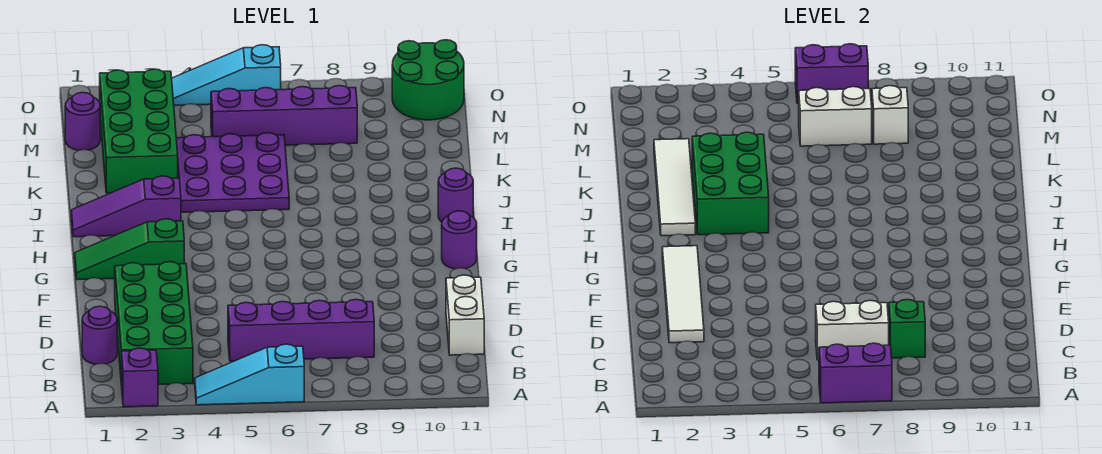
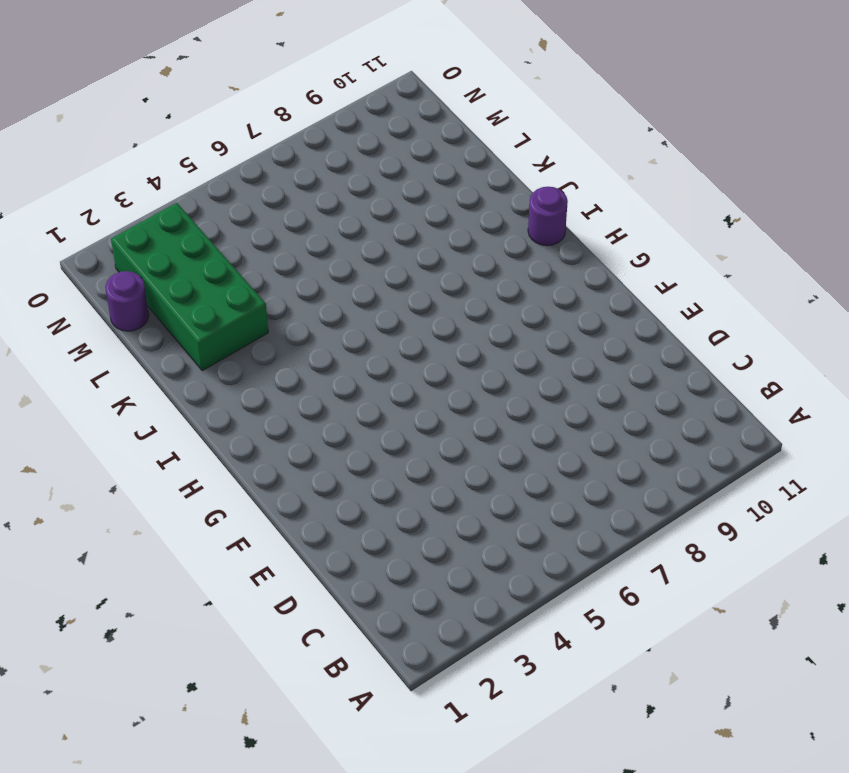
none -> purple brick A2 level 1
none -> cyan slope A4:A6 level 1 top 6
none -> green brick B2:E3 level 1

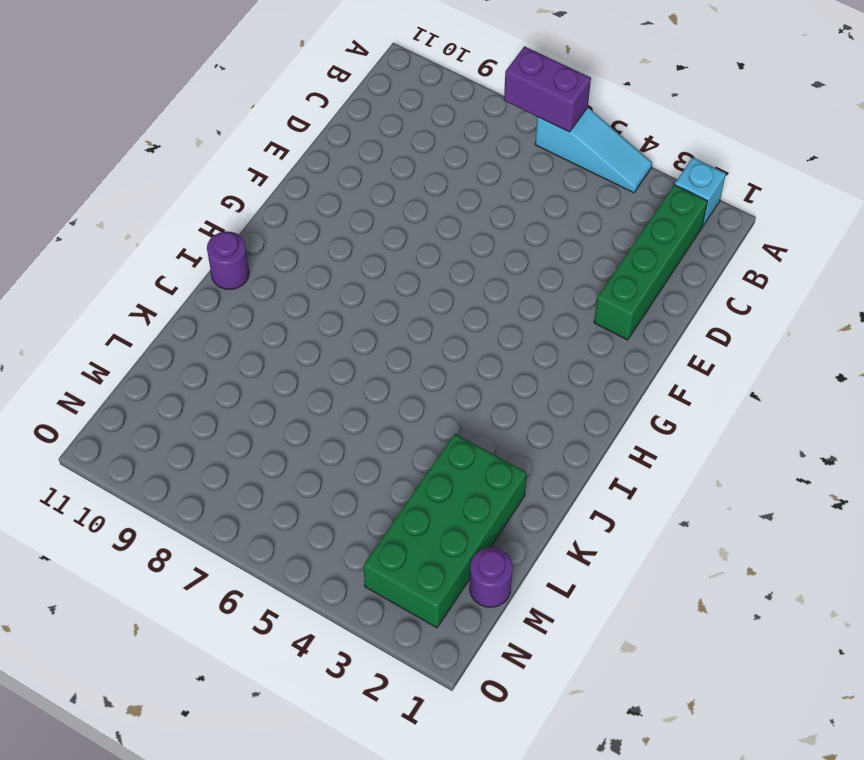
cyan brick A2 level 1 -> purple brick A2 level 1
green brick B2:E2 level 1 -> green brick B2:E3 level 1
none -> purple round brick C1 level 1
none -> purple brick C5:C8 level 1
none -> white brick C11:D11 level 1

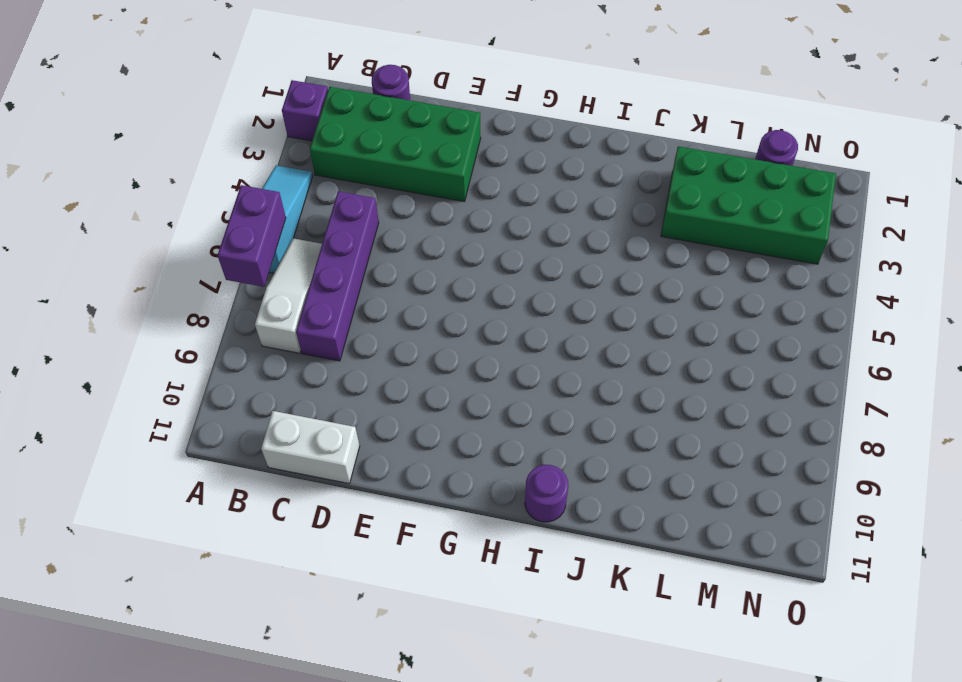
white slope B6:B8 level 1 top 8 -> none
none -> green slope G1:G3 level 1 top 3
none -> purple round brick G11 level 1
none -> purple slope I1:I3 level 1 top 3

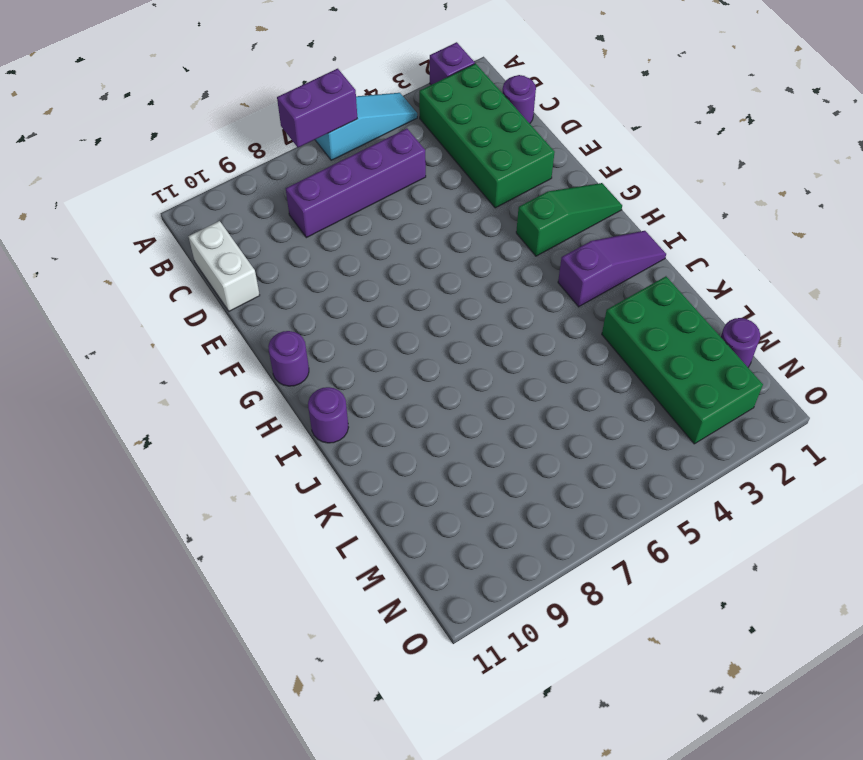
none -> purple plate J4:L6 level 1
none -> purple brick M5:M8 level 1
none -> green round brick N10:O11 level 1

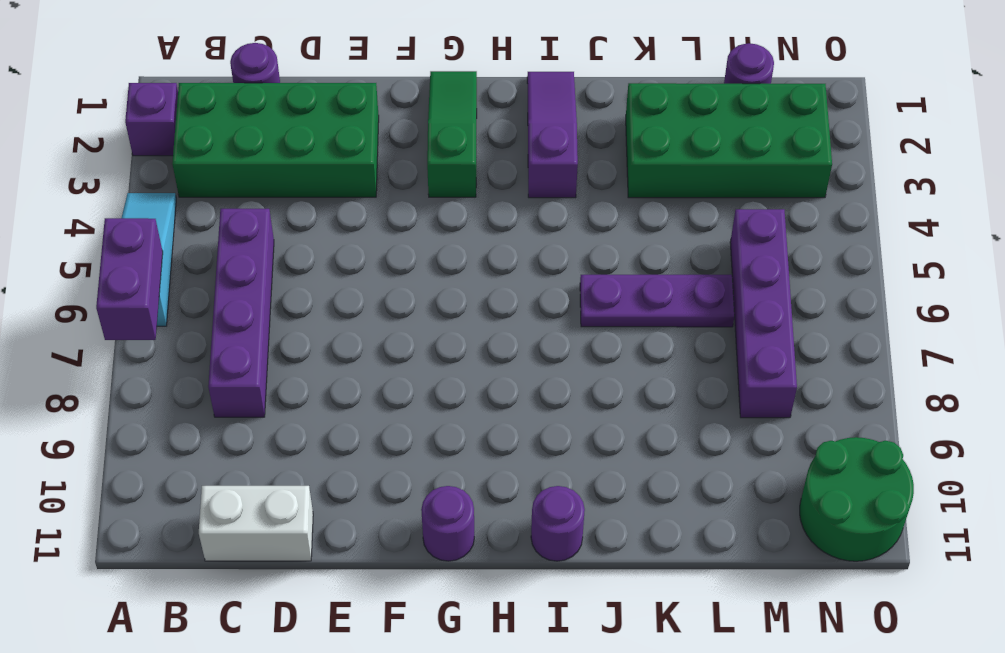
purple plate J6:L6 level 1 -> purple plate J4:L6 level 1
none -> cyan slope O4:O6 level 1 top 6
none -> white brick C6:C7 level 2
none -> green brick C8 level 2

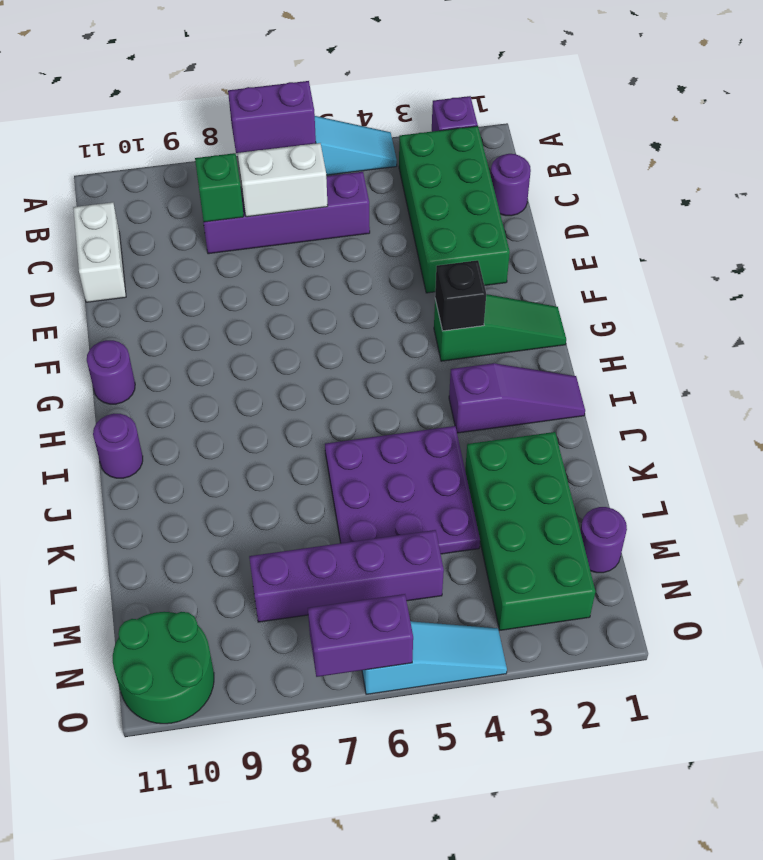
black brick G3 level 2 -> none
none -> white tile D2:G2 level 2
none -> white tile I2:L2 level 2
none -> green brick I3:K4 level 2

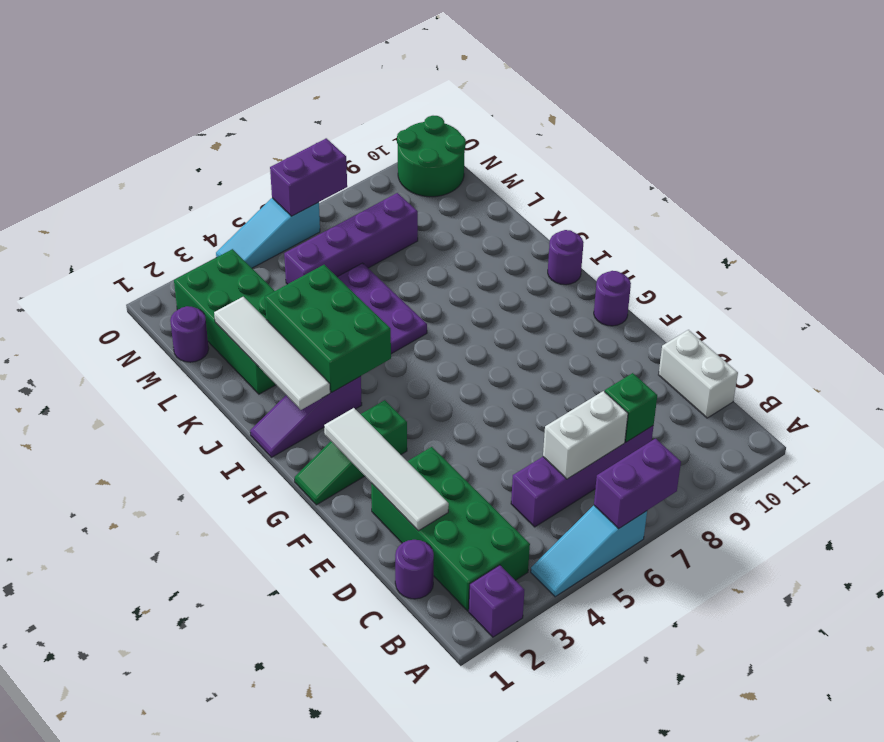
none -> white brick M6:M7 level 2
none -> white brick M8 level 2

